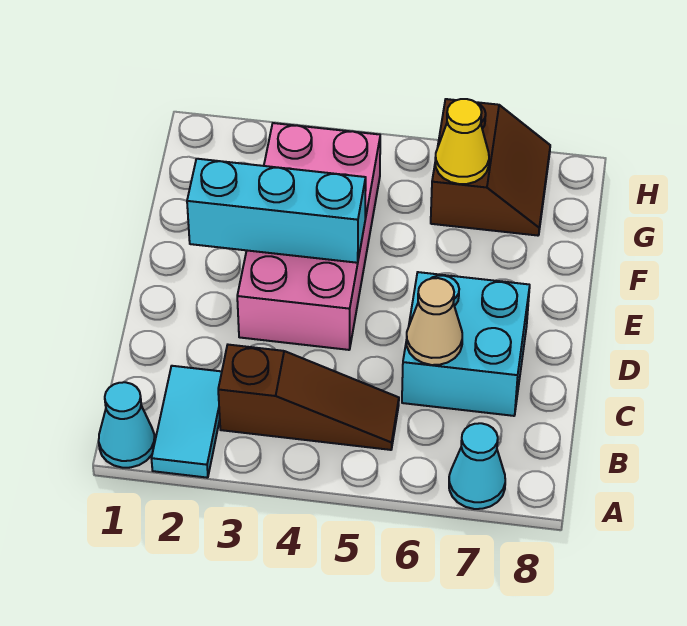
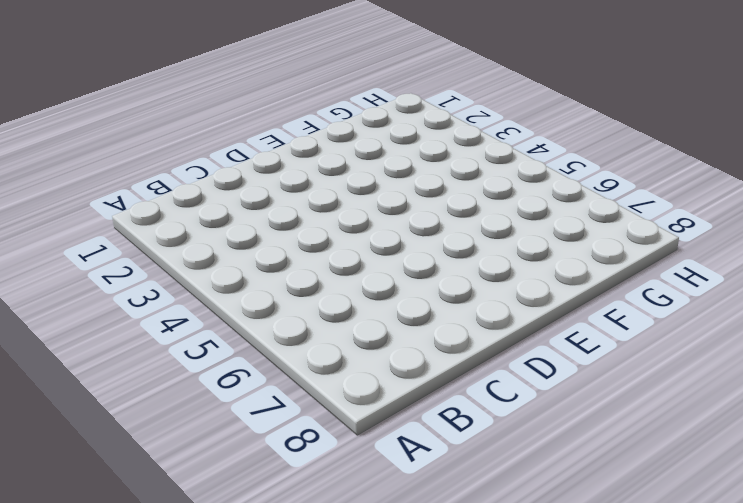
none -> cyan cone A1 level 1
none -> cyan tile A2:B2 level 1

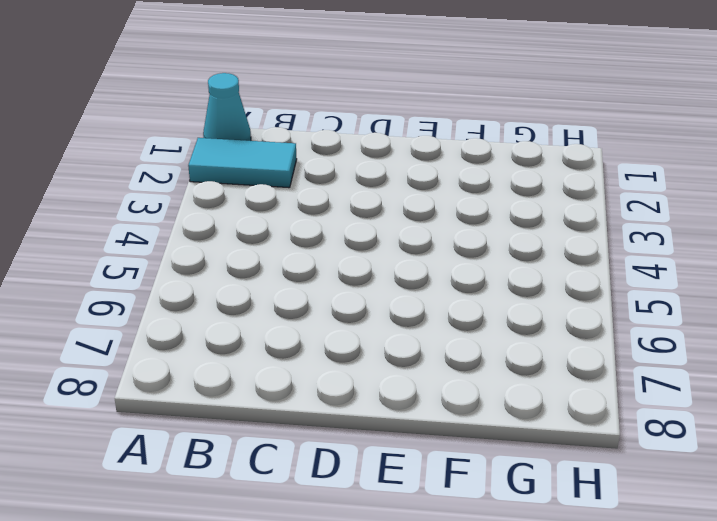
none -> cyan cone A7 level 1
none -> brown slope B3:B5 level 1 top 3

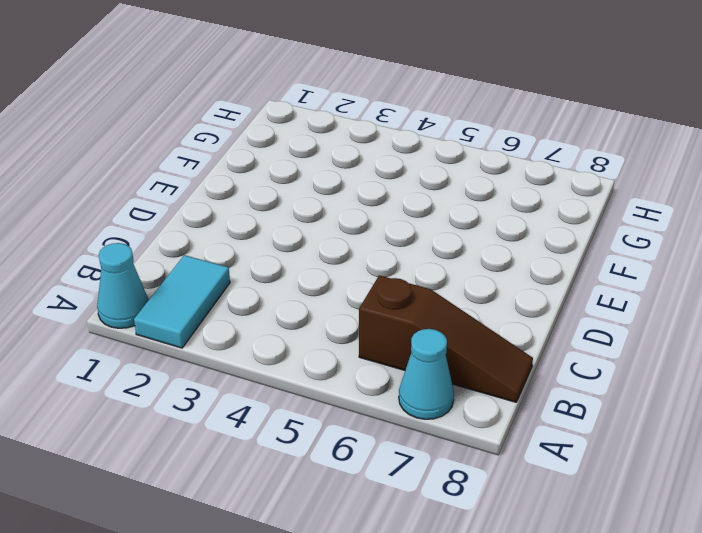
brown slope B6:B8 level 1 top 6 -> brown slope B3:B5 level 1 top 3
none -> cyan brick C6:D7 level 1
none -> pink brick D3:G4 level 1

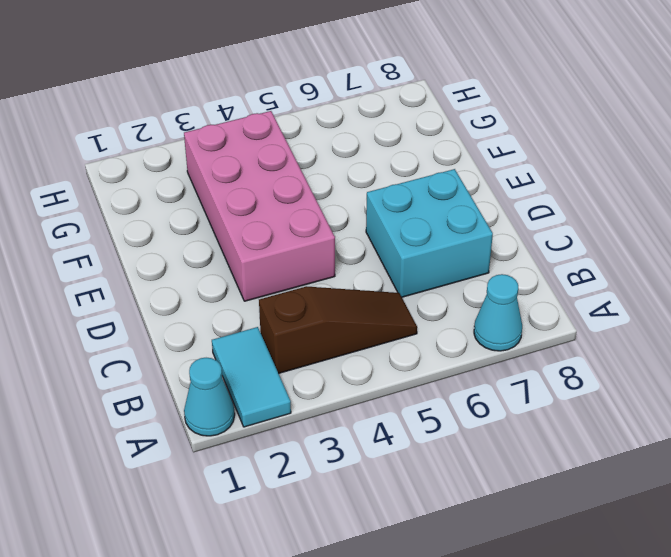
none -> brown slope G6:H7 level 1 top 6
none -> tan cone C6 level 2

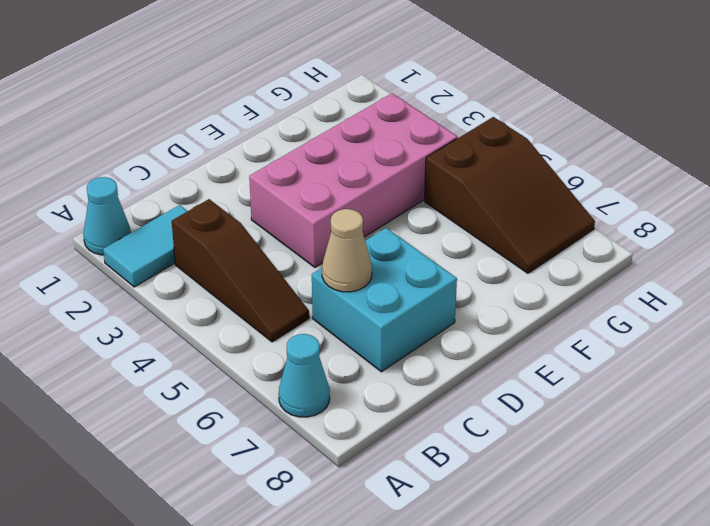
brown slope G5:H7 level 1 top 5 -> brown slope G6:H7 level 1 top 6
none -> cyan brick E2:E4 level 2
none -> yellow cone G6 level 2

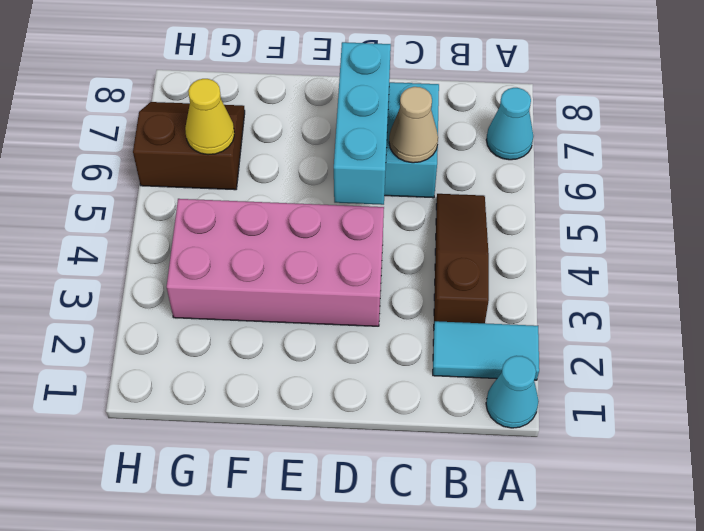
cyan brick D5:D7 level 2 -> cyan brick E2:E4 level 2

